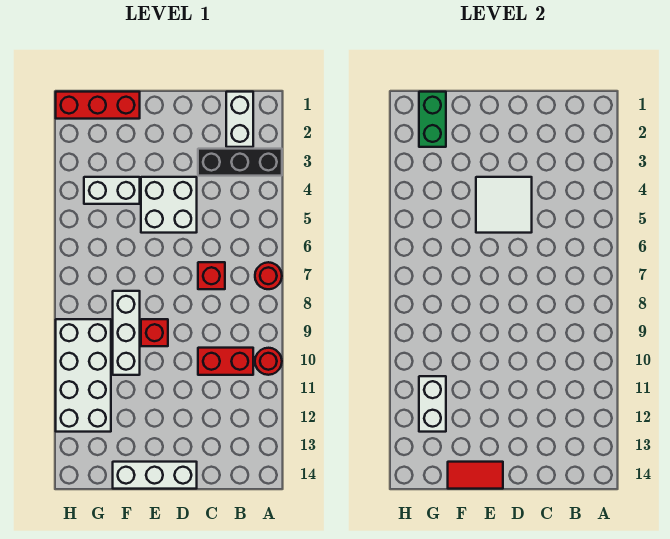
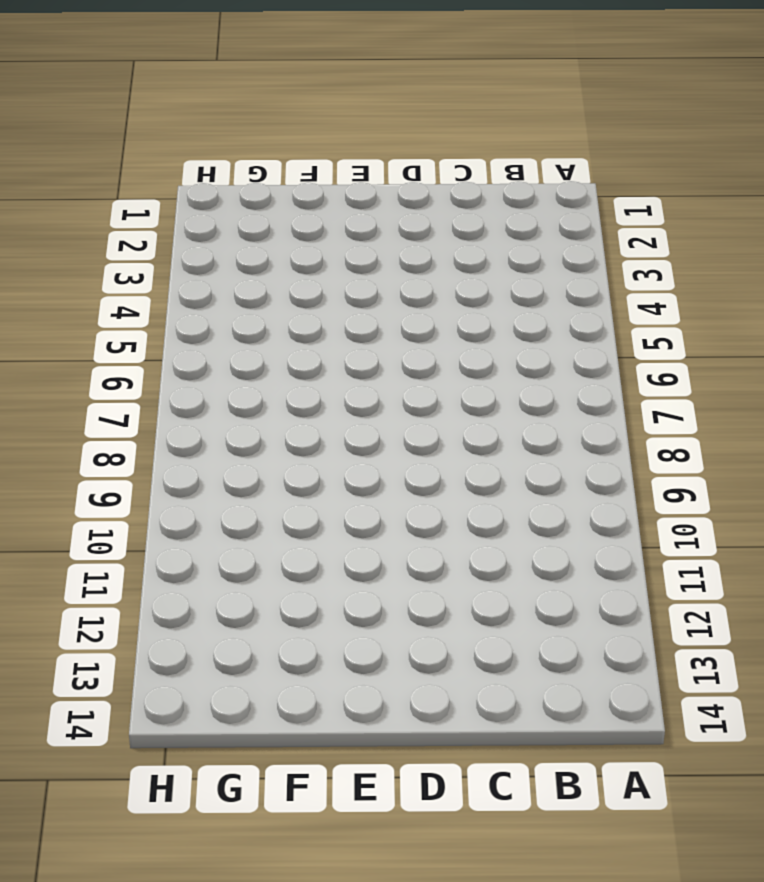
none -> black brick A3:C3 level 1
none -> red round brick A7 level 1
none -> red round brick A10 level 1

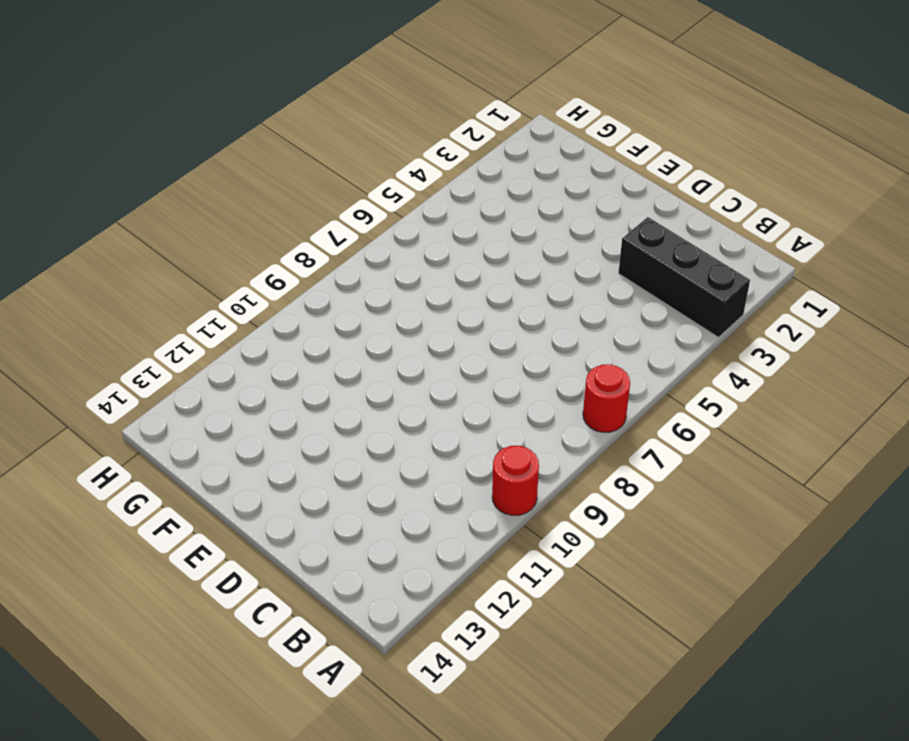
none -> white brick B1:B2 level 1
none -> red brick B10:C10 level 1
none -> red brick C7 level 1

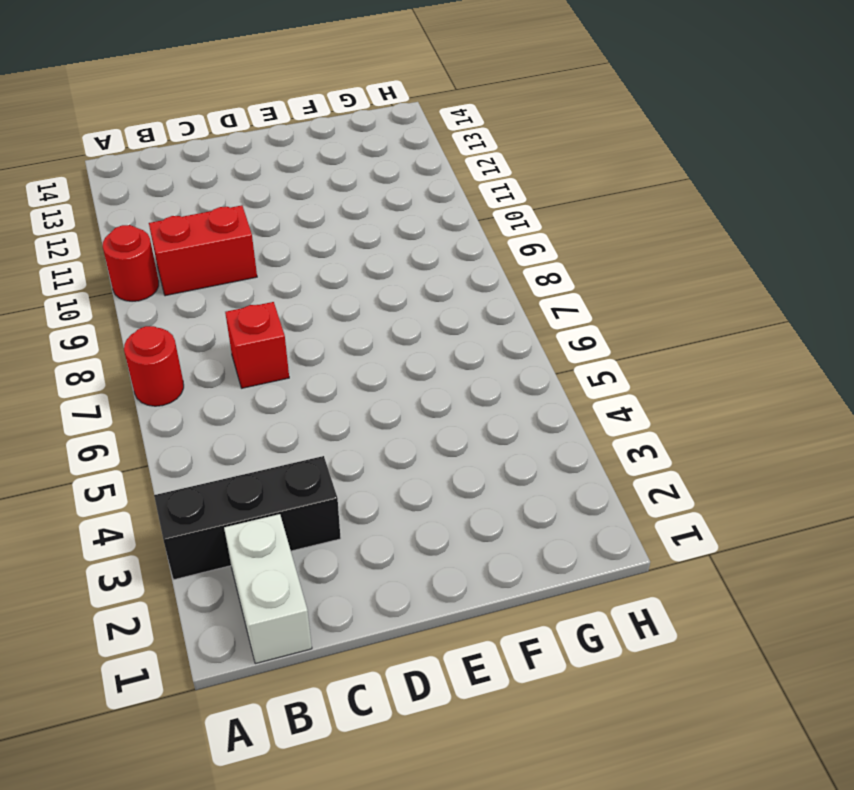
none -> white brick D4:E5 level 1
none -> white brick D14:F14 level 1
none -> red brick E9 level 1

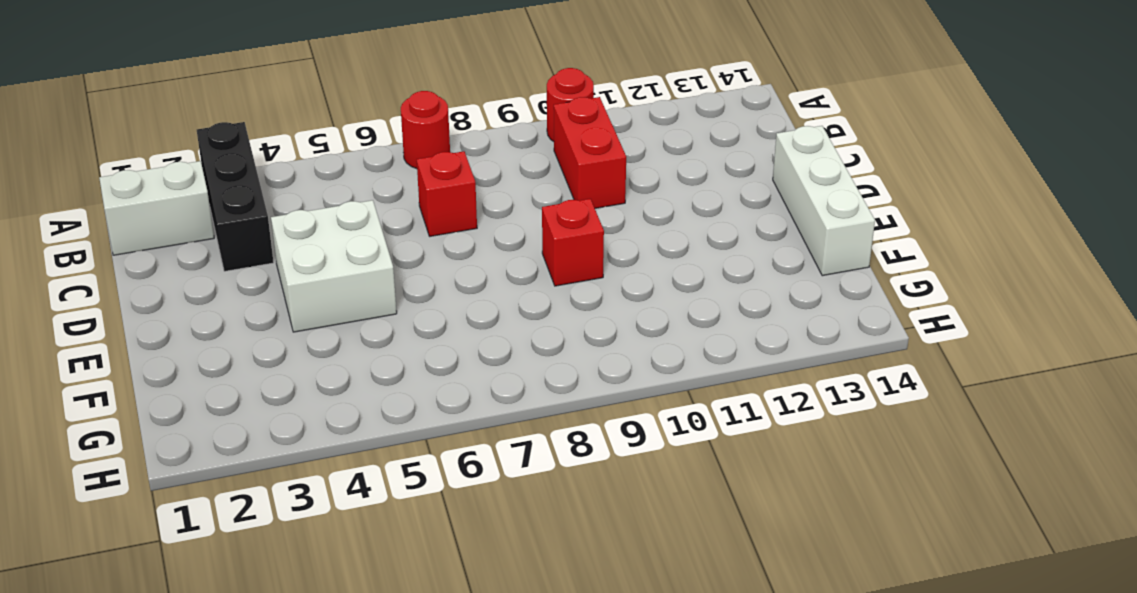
none -> red brick F1:H1 level 1
none -> white brick F4:G4 level 1
none -> white brick F8:F10 level 1

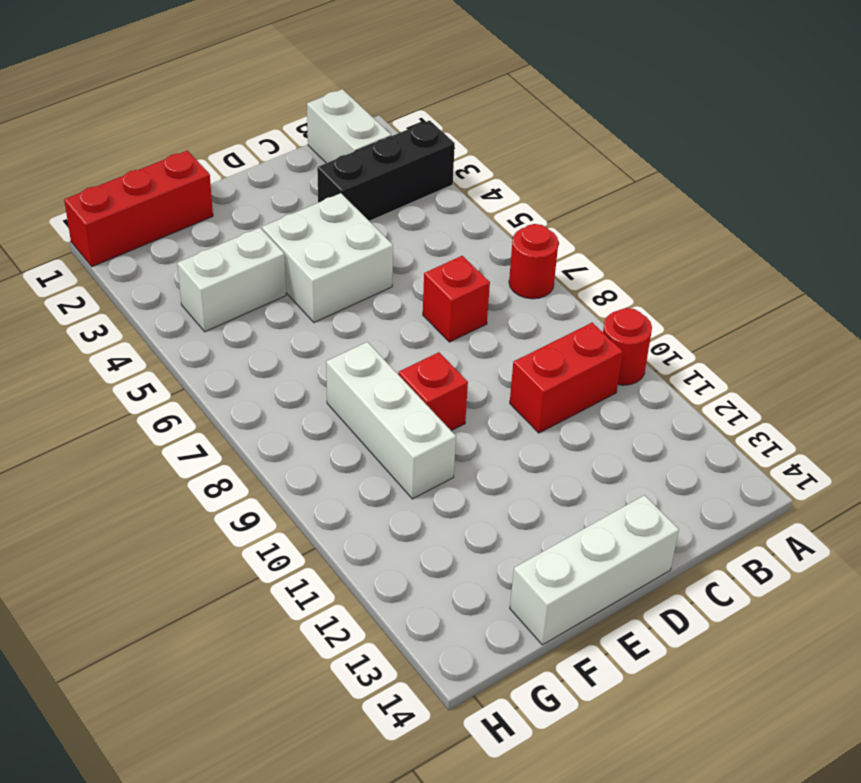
none -> white brick G9:H12 level 1
none -> white tile D4:E5 level 2
none -> red tile E14:F14 level 2

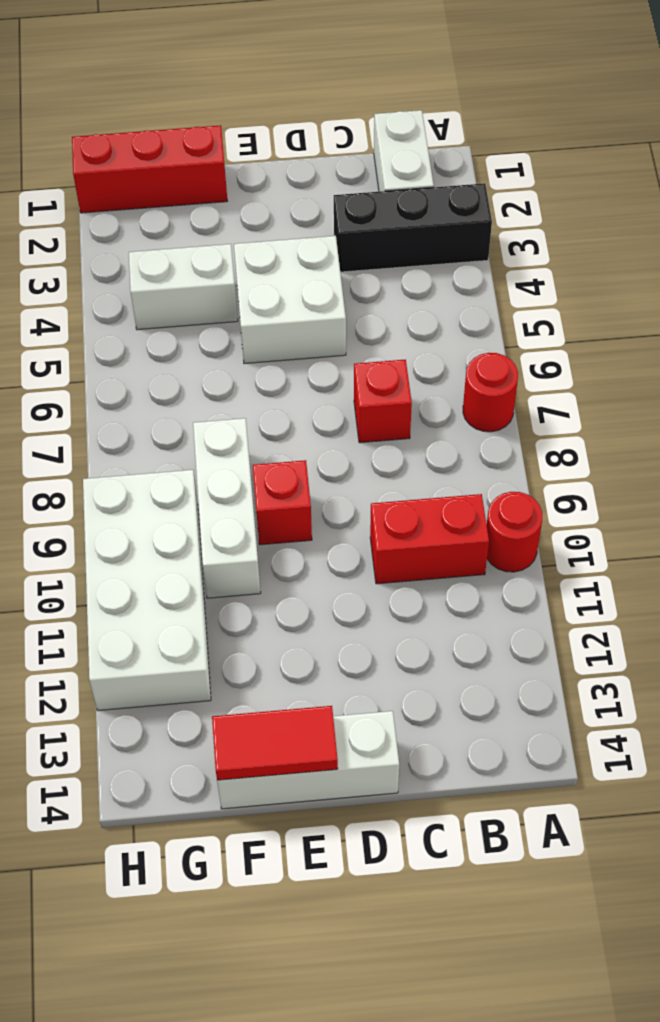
none -> white tile D4:E5 level 2
none -> green brick G1:G2 level 2
none -> white brick G11:G12 level 2

